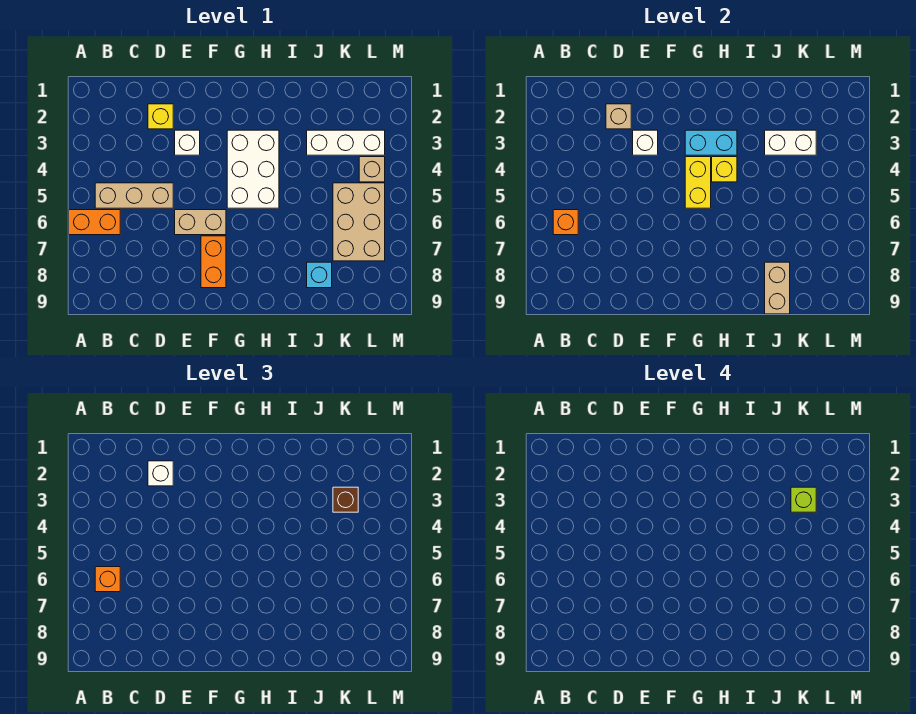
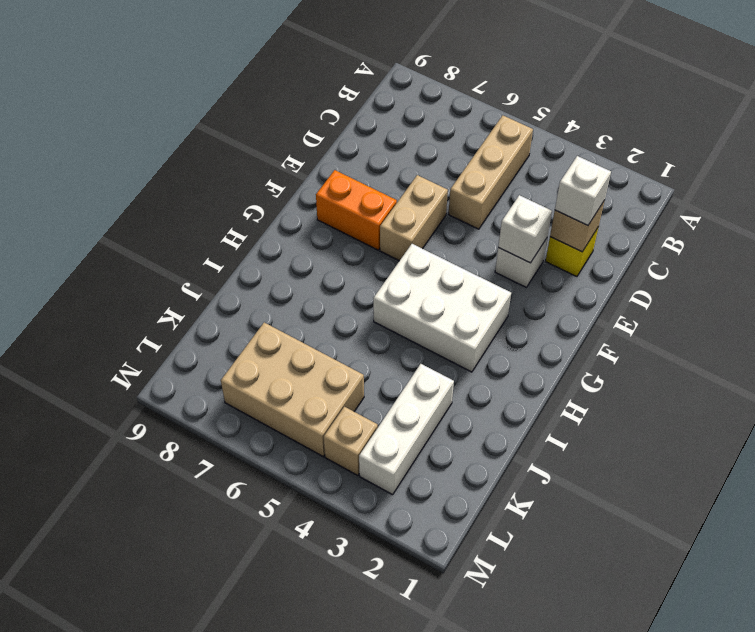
none -> orange brick A6:B6 level 1
none -> cyan brick J8 level 1
none -> orange brick B6 level 2

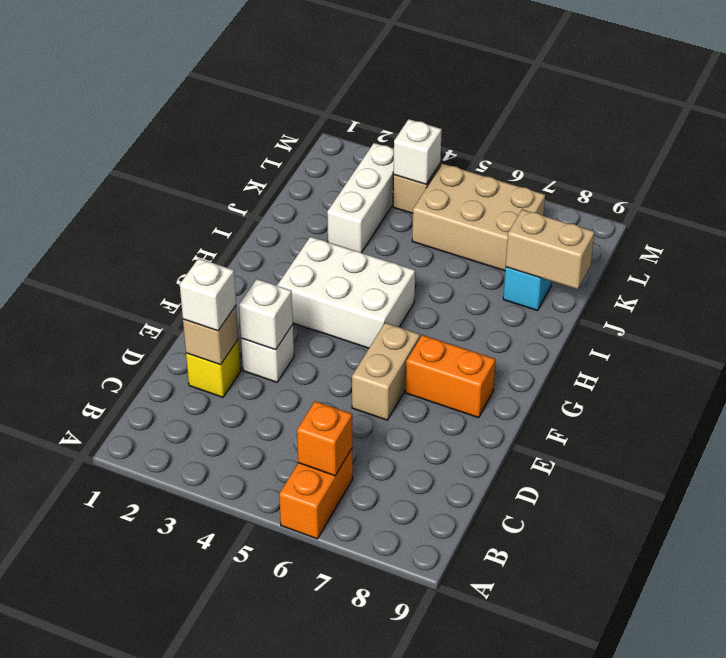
white brick L4 level 2 -> none
none -> tan brick B5:D5 level 1
none -> cyan brick G3:H3 level 2
none -> yellow brick G4:G5 level 2

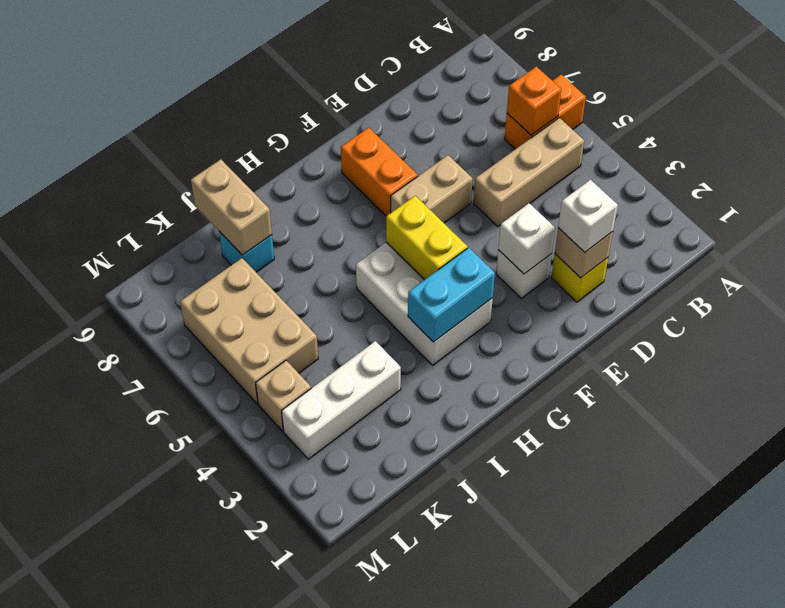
none -> yellow brick H4 level 2
none -> white brick J3:K3 level 2
none -> orange brick B6 level 3

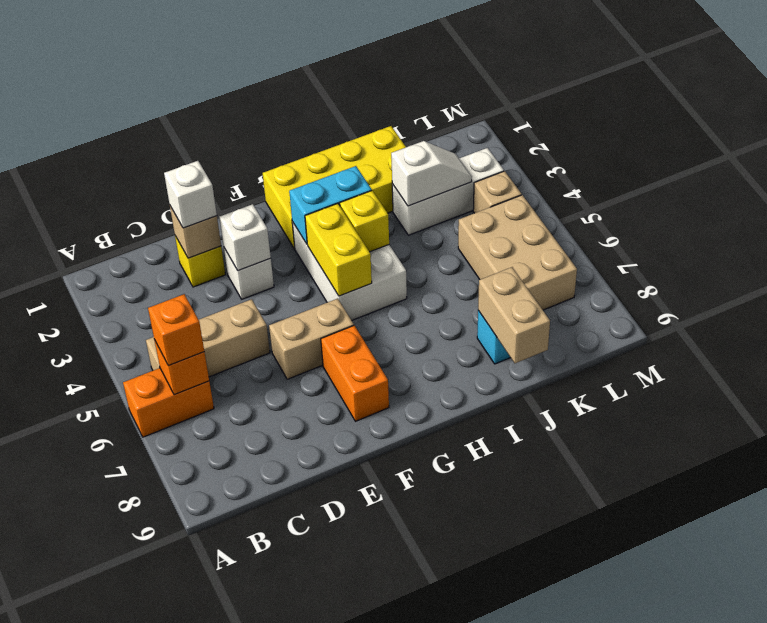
yellow brick G1:J2 level 1 -> none
white slope J3:K3 level 2 top J -> white brick J3:K3 level 2
none -> brown brick K3 level 3
none -> lime brick K3 level 4

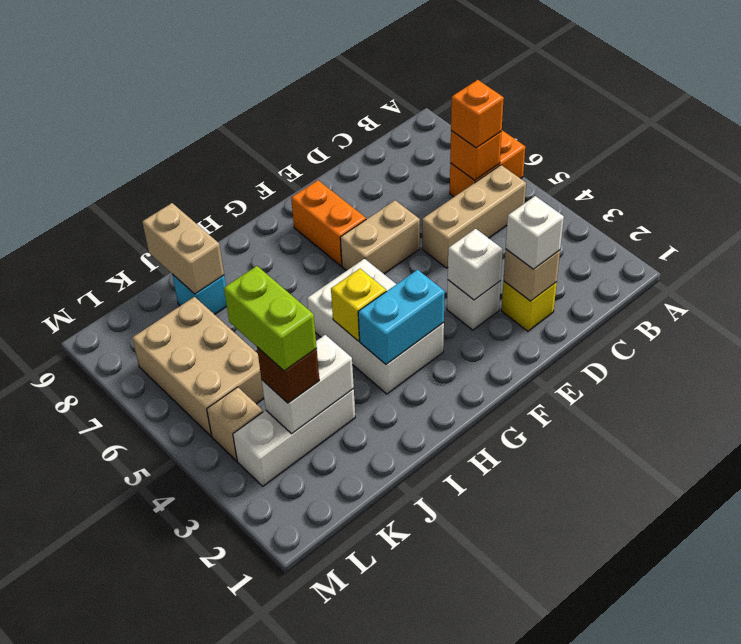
lime brick K3:K4 level 4 -> lime brick K3 level 4
none -> yellow brick G4:G5 level 2

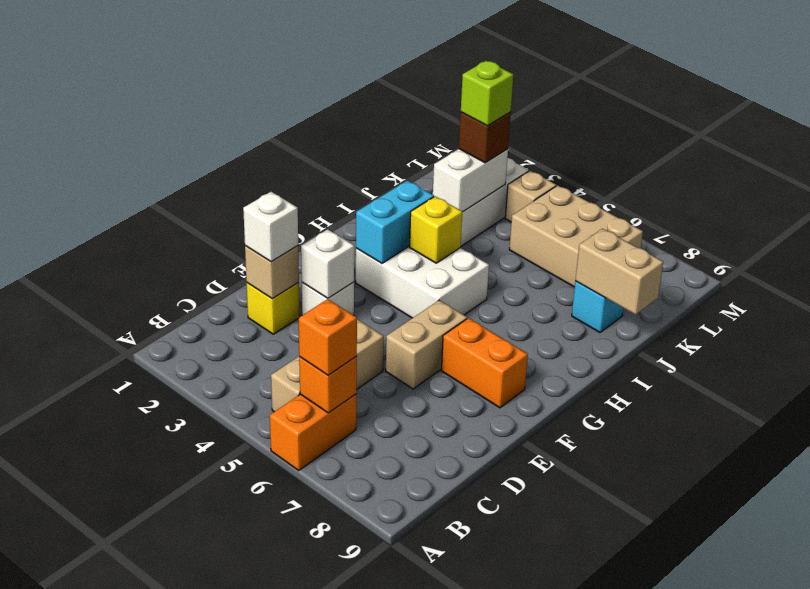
none -> yellow brick G4:G5 level 2

